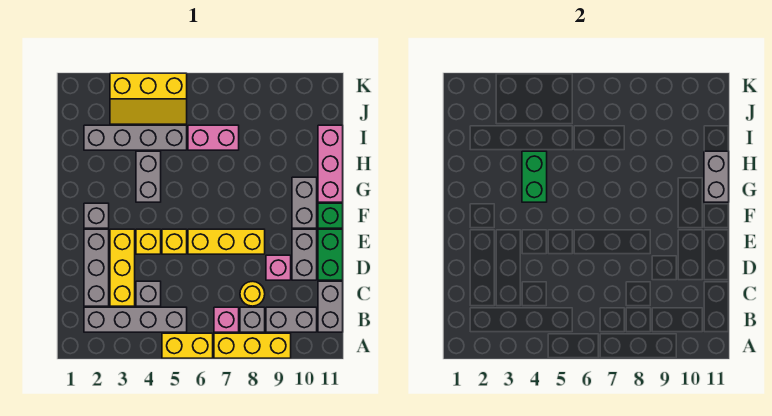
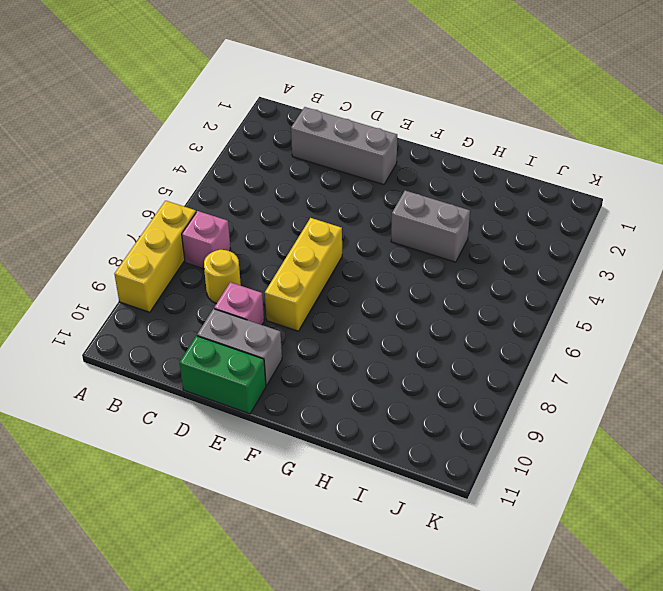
none -> yellow brick A5:A6 level 1
none -> grey brick B2:B5 level 1
none -> grey brick B8 level 1

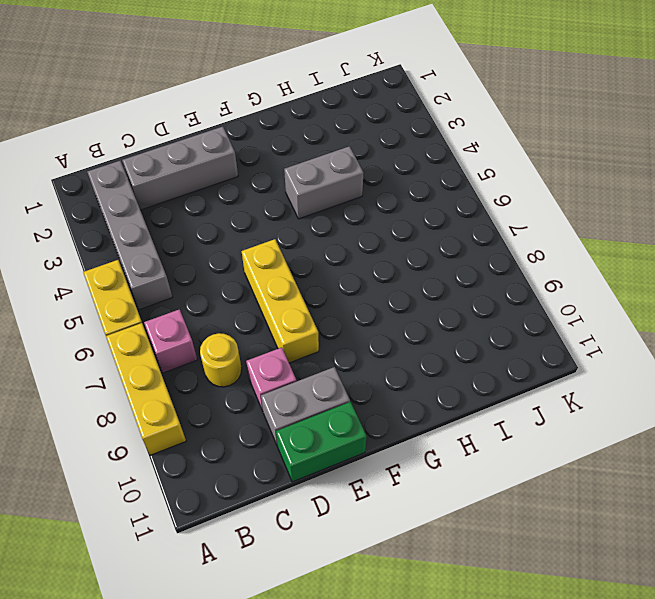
none -> grey brick B8 level 1
none -> grey brick B9:B10 level 1
none -> grey brick B11:C11 level 1

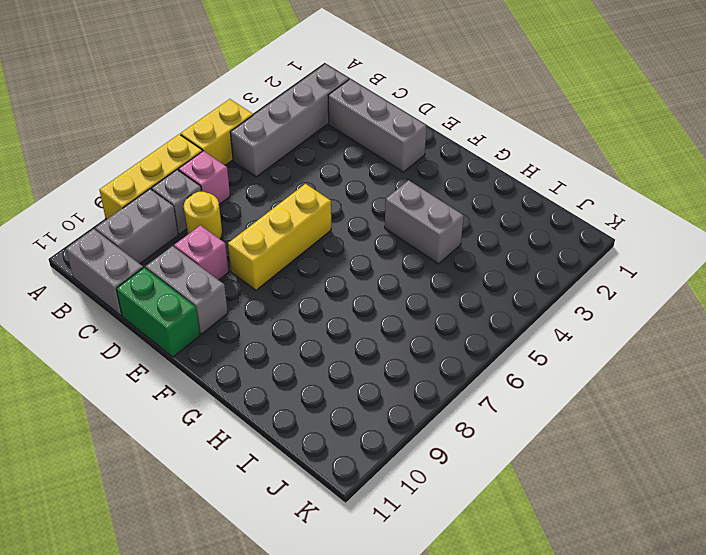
none -> yellow brick C3:E3 level 1
none -> grey brick C4 level 1
none -> yellow brick E4 level 1

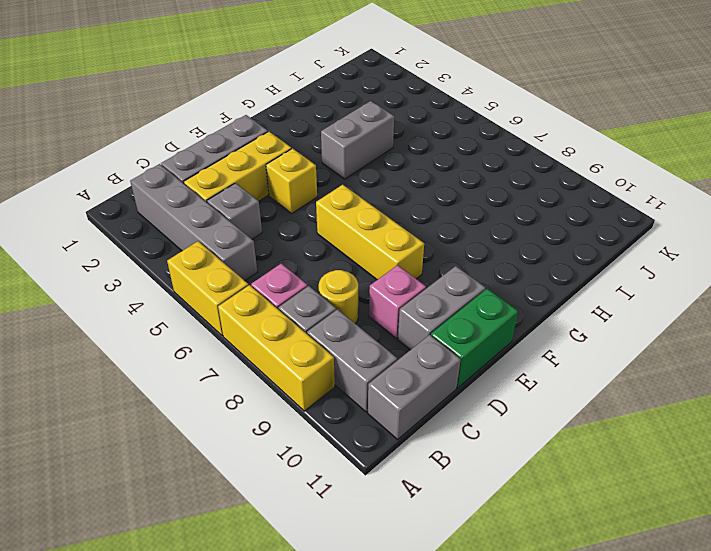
none -> yellow brick E5 level 1
none -> grey brick F2 level 1
none -> grey brick F10:G10 level 1

